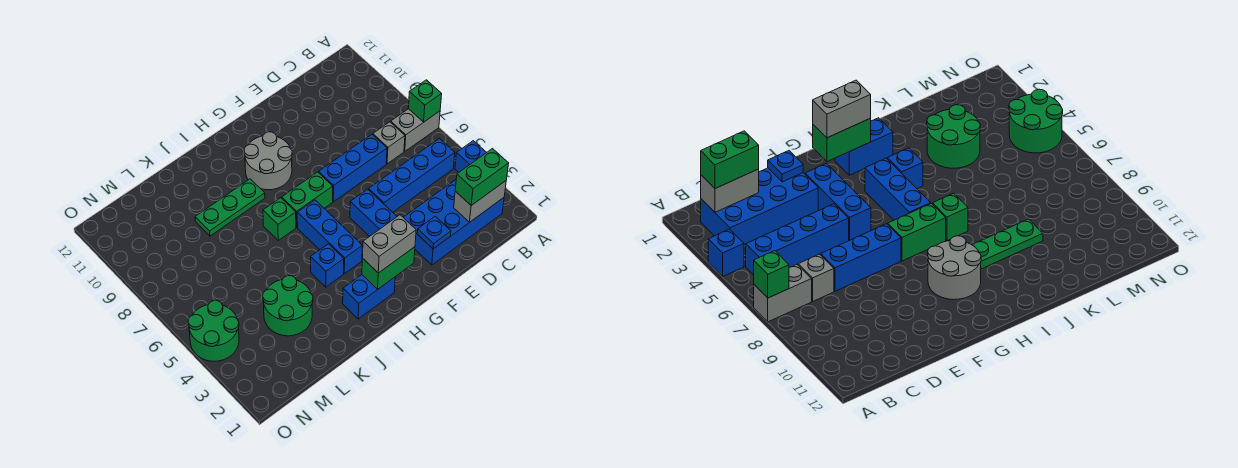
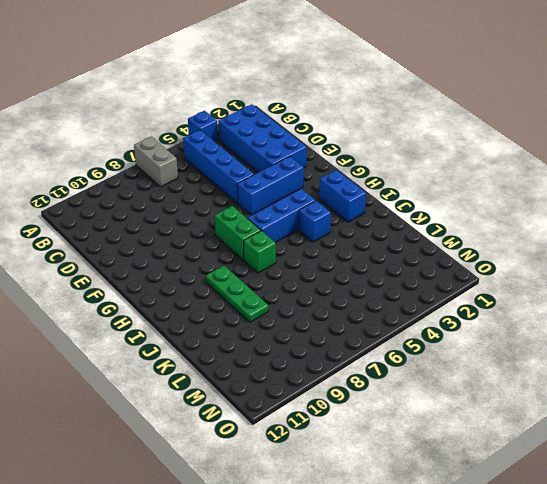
none -> grey brick C7 level 1
none -> blue brick D7:F7 level 1
none -> grey round brick G9:H10 level 1

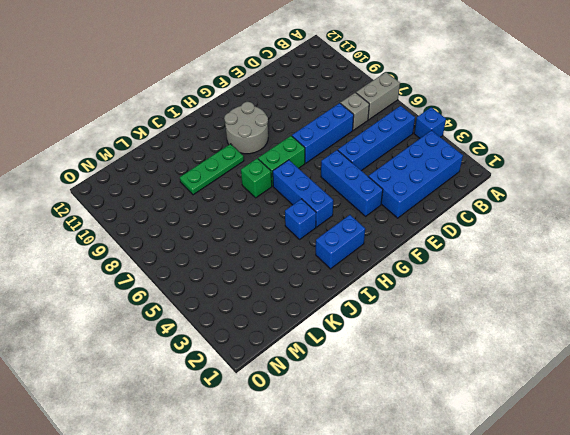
none -> green round brick K3:L4 level 1
none -> green round brick N4:O5 level 1
none -> green brick A7 level 2

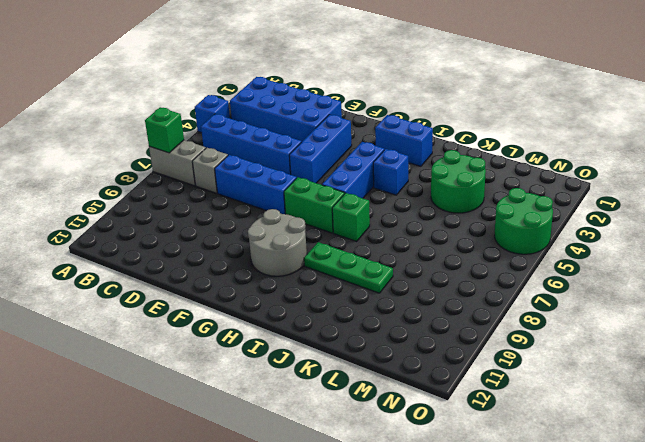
none -> grey brick B2:C2 level 2
none -> blue plate E2 level 2
none -> green brick G2:H2 level 2

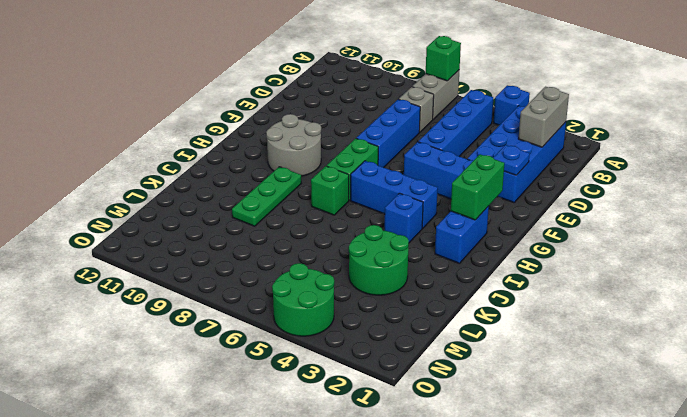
none -> green brick B2:C2 level 3
none -> grey brick G2:H2 level 3

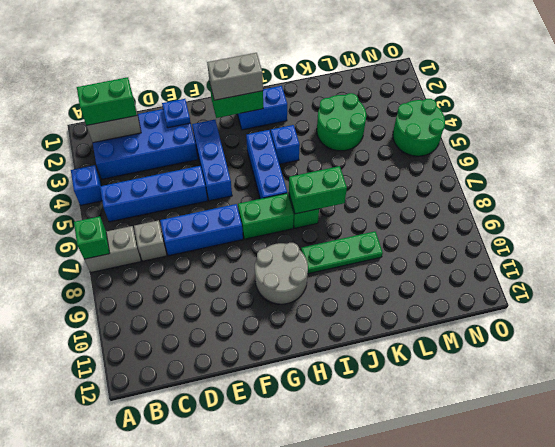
green brick I7:J7 level 2 -> none

